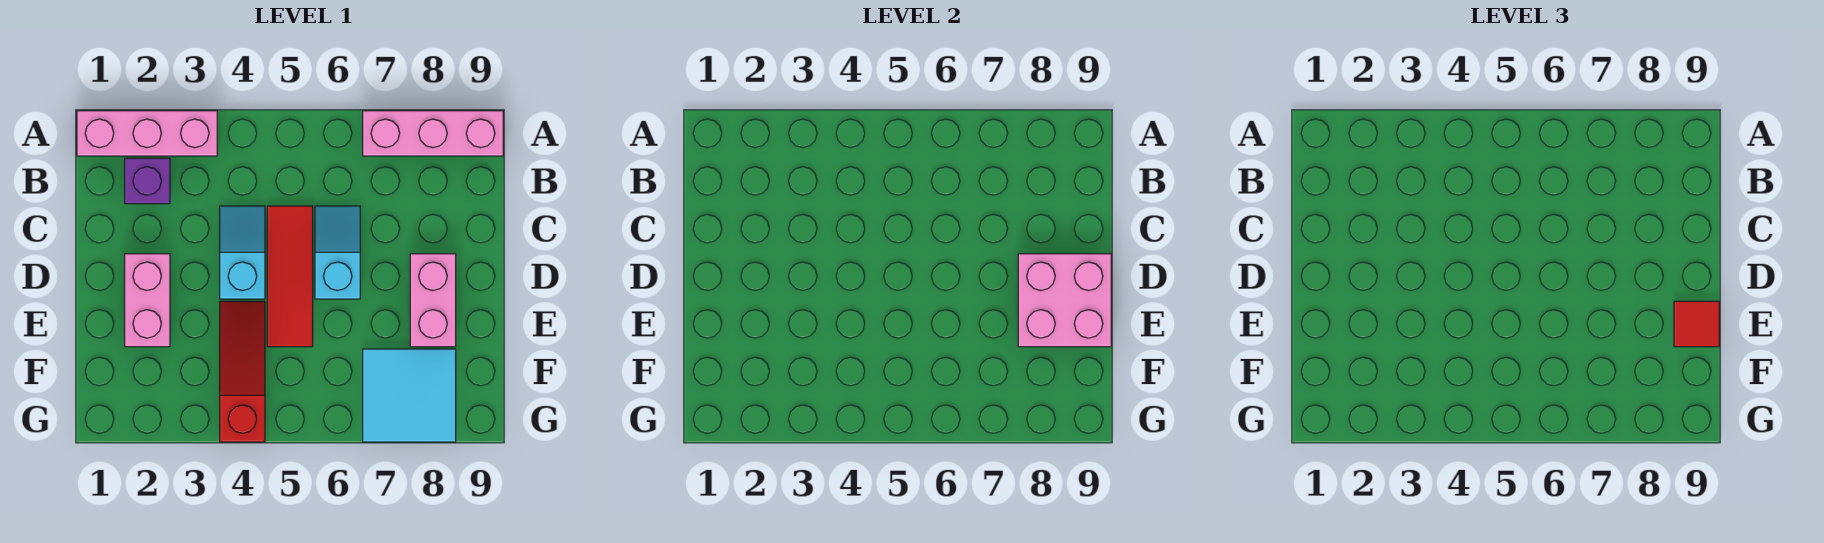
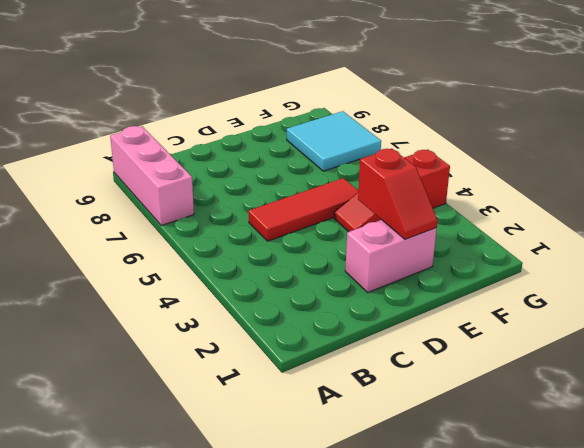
red slope E2:E3 level 2 top 3 -> none
none -> pink brick A1:A3 level 1
none -> purple brick B2 level 1
none -> cyan slope C4:D4 level 1 top D

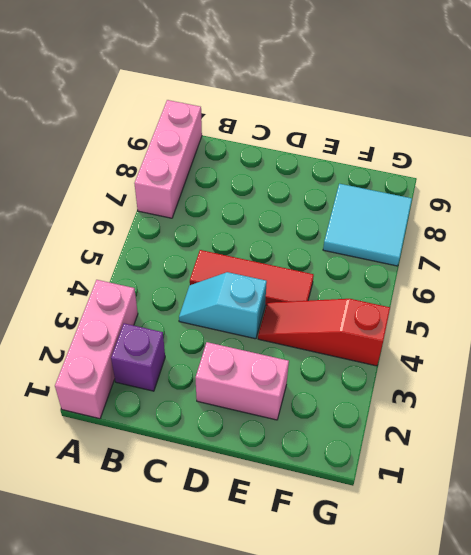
none -> cyan slope C6:D6 level 1 top D
none -> pink brick D8:E8 level 1
none -> pink brick D8:E9 level 2

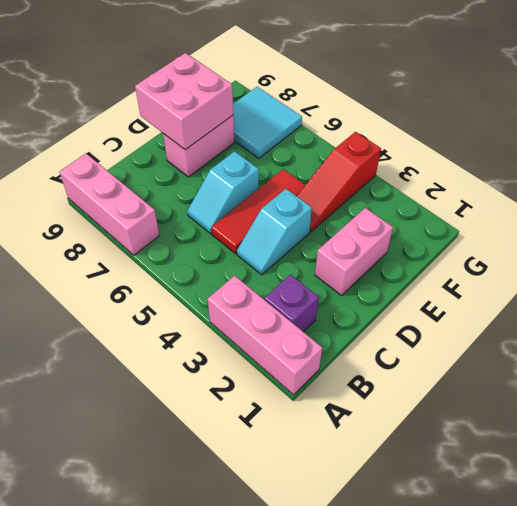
none -> red tile E9 level 3

